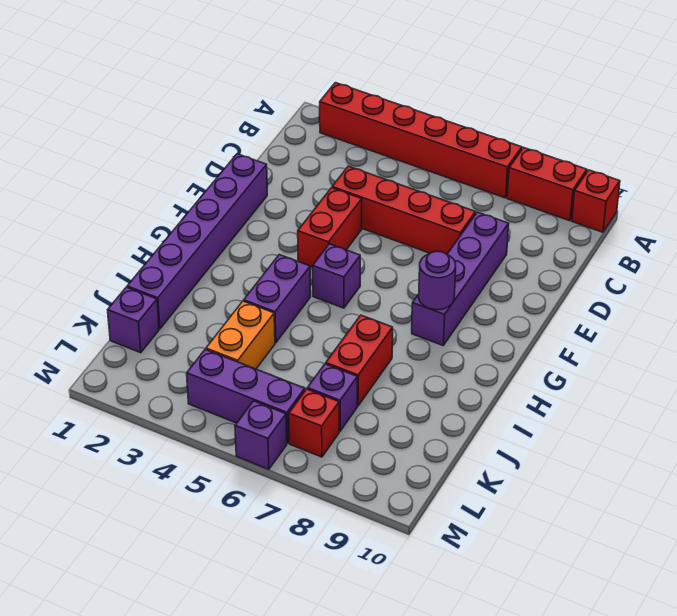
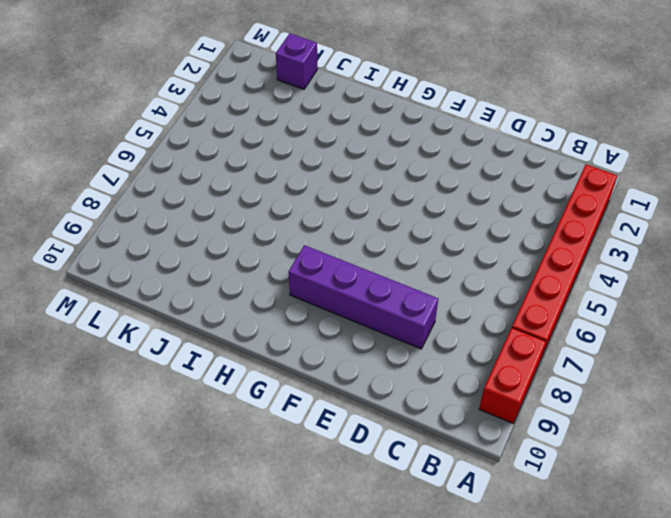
none -> red brick A10 level 1
none -> red brick D4:D7 level 1
none -> purple brick E1:J1 level 1

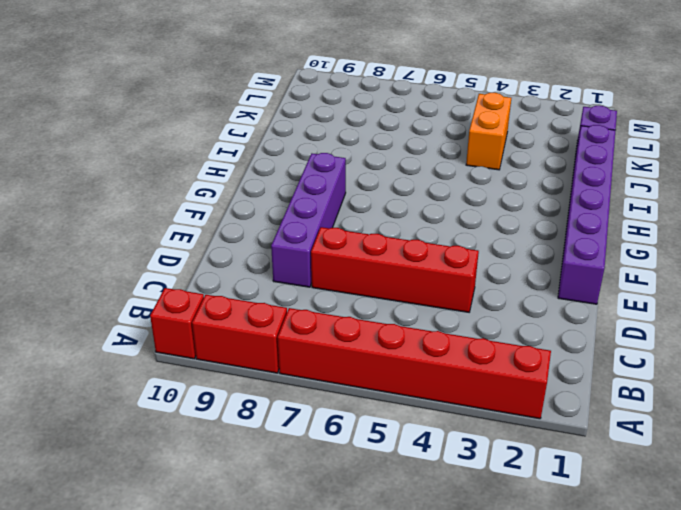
none -> red brick E4:F4 level 1
none -> purple brick G5 level 1
none -> purple brick H4:I4 level 1

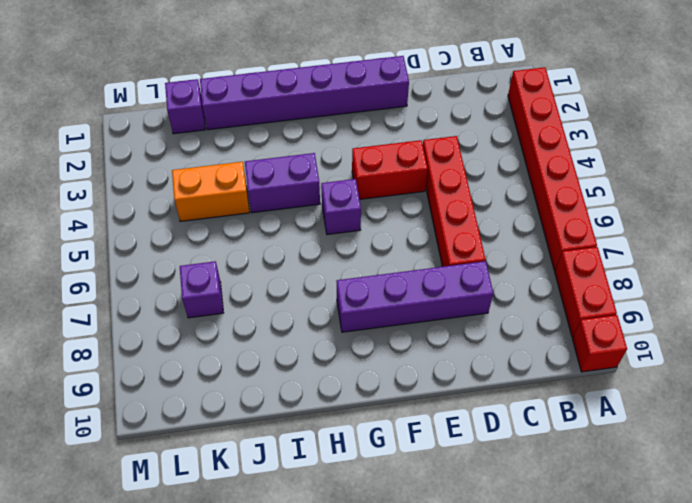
none -> red brick I7:J7 level 1
none -> purple brick L4:L6 level 1
none -> red brick L7 level 1

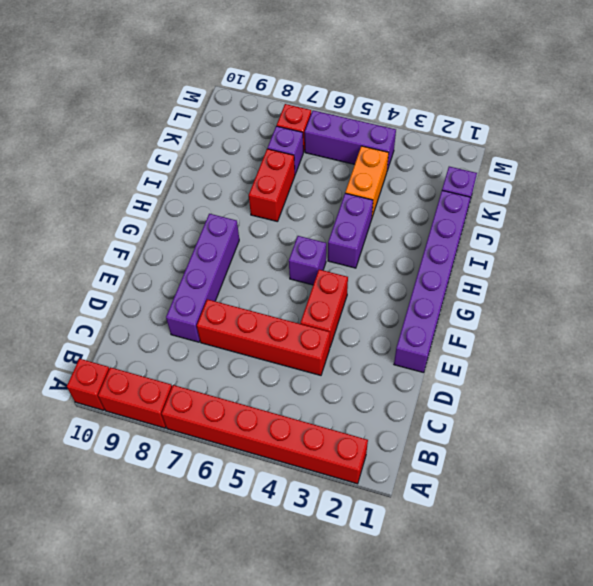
none -> purple brick M6 level 1
none -> purple round brick G8 level 2

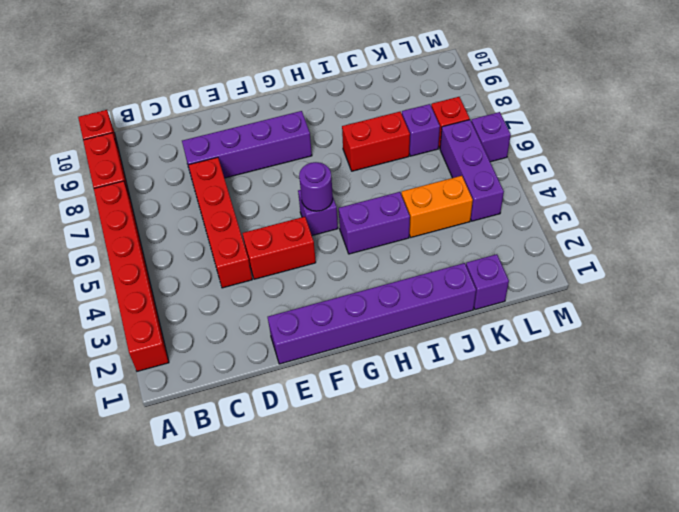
purple round brick G5 level 2 -> purple round brick G8 level 2

